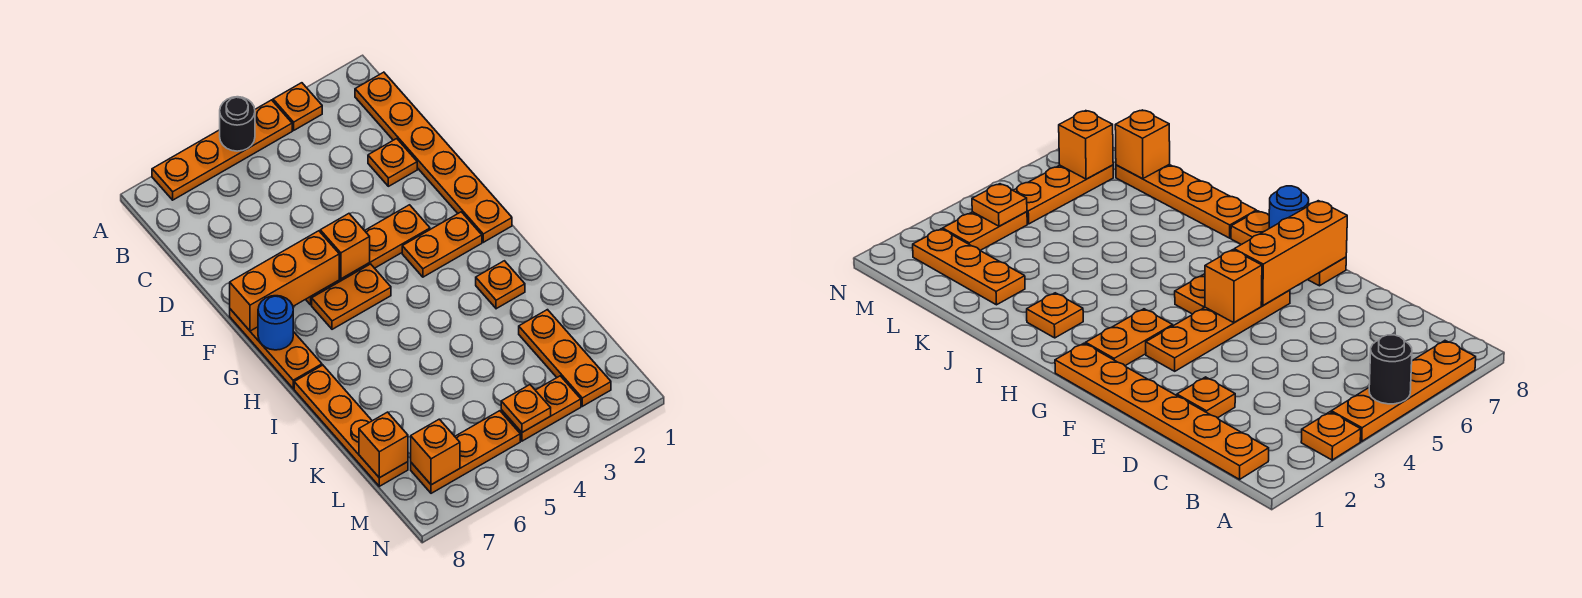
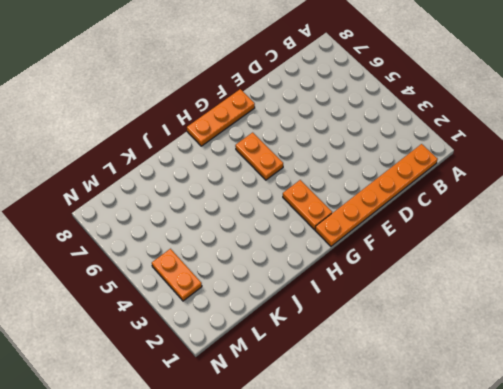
none -> orange plate A3 level 1
none -> orange plate A4:A7 level 1
none -> orange plate D2 level 1

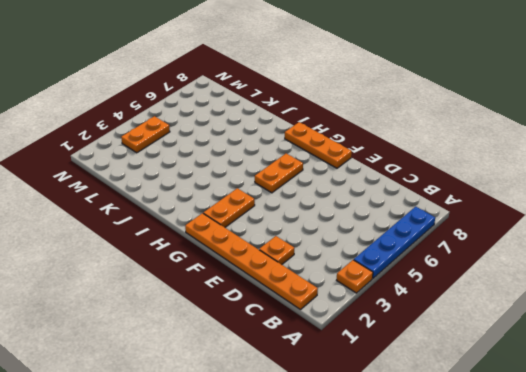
blue plate A4:A7 level 1 -> orange plate A4:A7 level 1
none -> orange plate F3:F6 level 1
none -> orange plate I2 level 1
none -> orange plate I8:L8 level 1

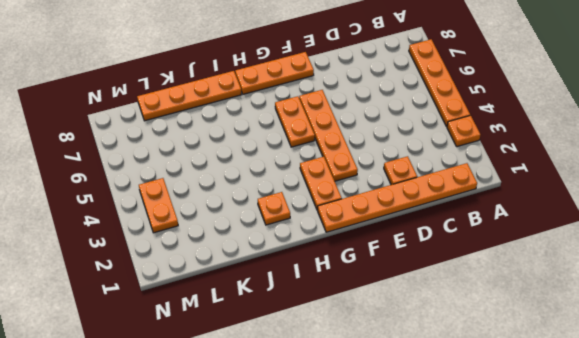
none -> orange plate K2:M2 level 1
none -> orange plate M5:M7 level 1
none -> black round brick A5 level 2

